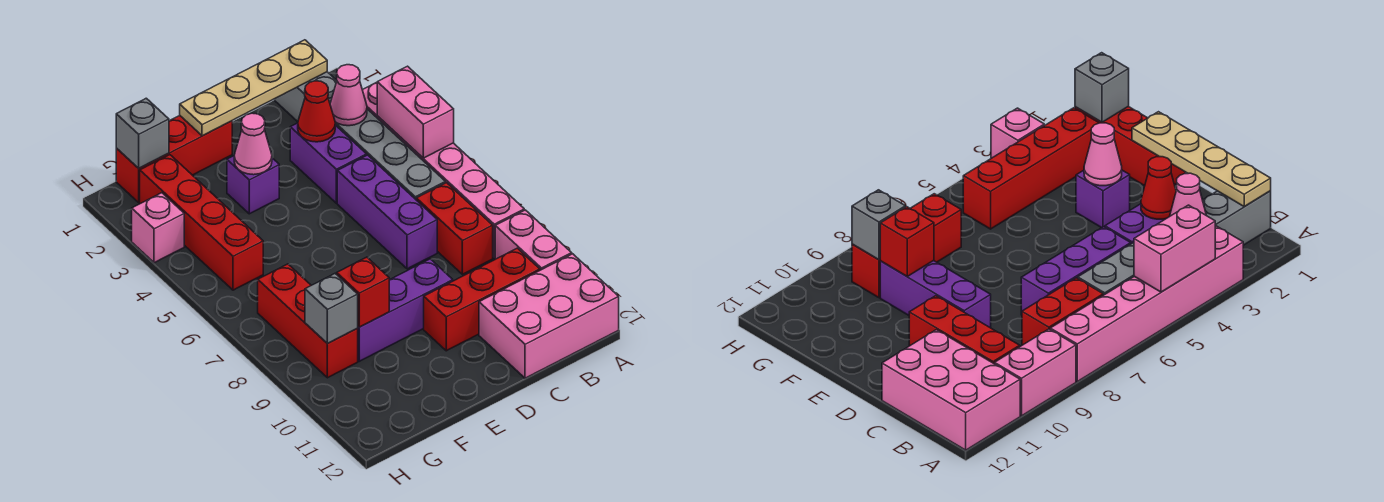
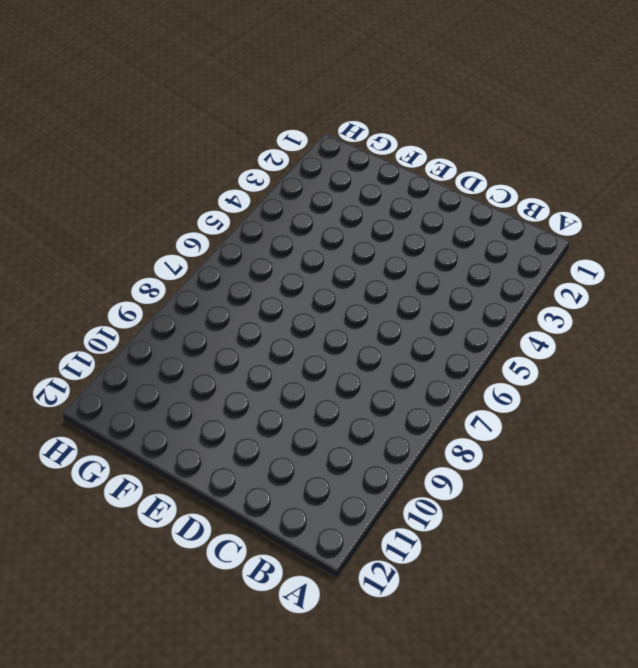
none -> pink brick A3:A8 level 1
none -> pink brick A9:A10 level 1
none -> pink brick A11:C12 level 1

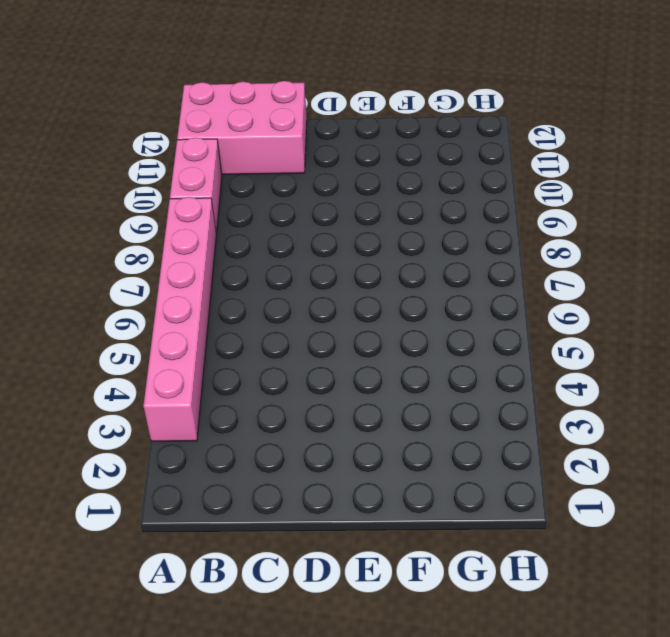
none -> grey brick B1:B6 level 1
none -> red brick B7:B8 level 1
none -> red brick B10:D10 level 1

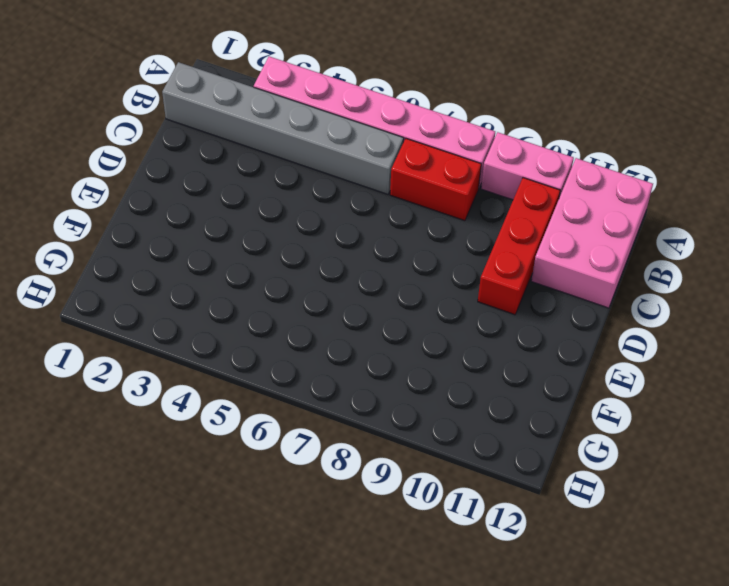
none -> purple brick C3:C4 level 1
none -> purple brick C5:C7 level 1
none -> purple brick D9:F9 level 1

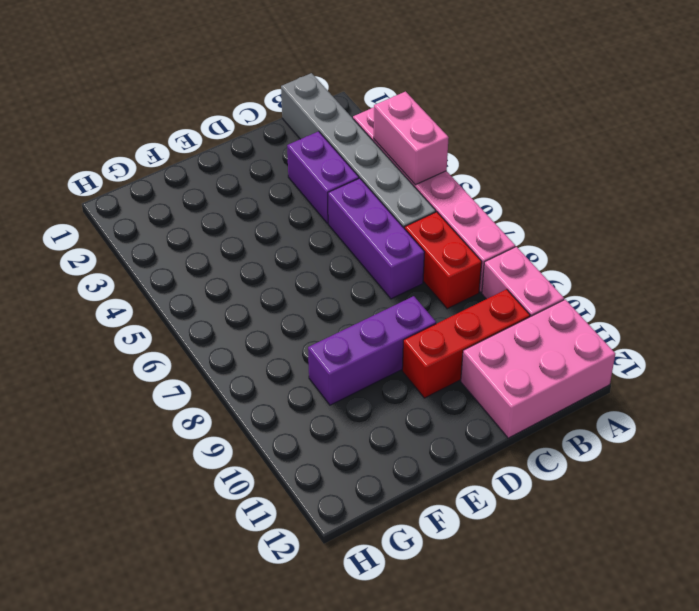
none -> red brick E1:G1 level 1
none -> purple brick E3 level 1
none -> red brick G2:G5 level 1

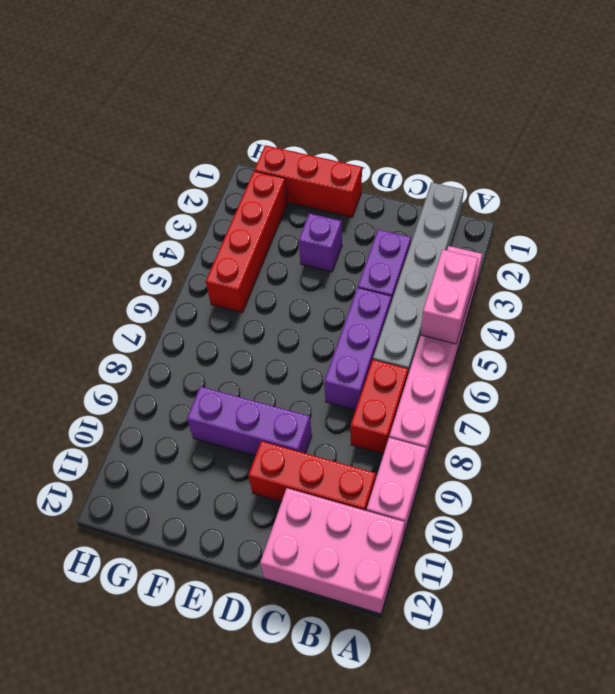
none -> red brick G7:G9 level 1
none -> pink brick H3 level 1
none -> tan plate B1:E1 level 2

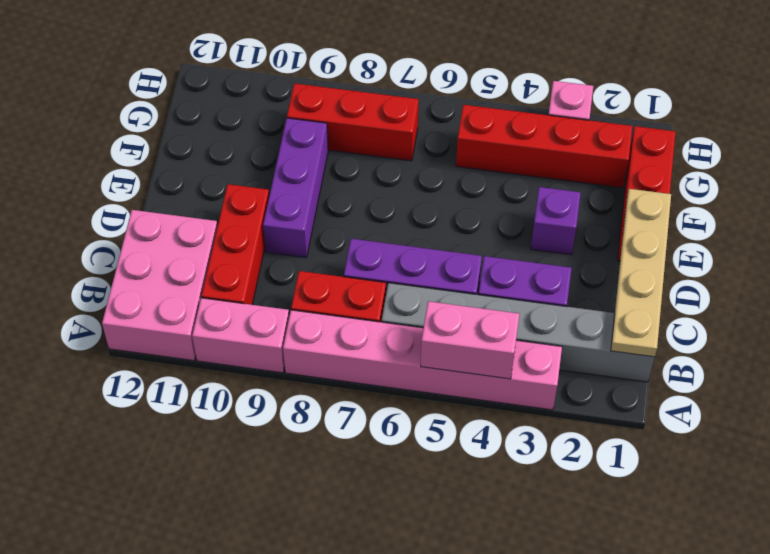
none -> pink cone B3 level 2
none -> red cone C3 level 2
none -> pink cone E3 level 2

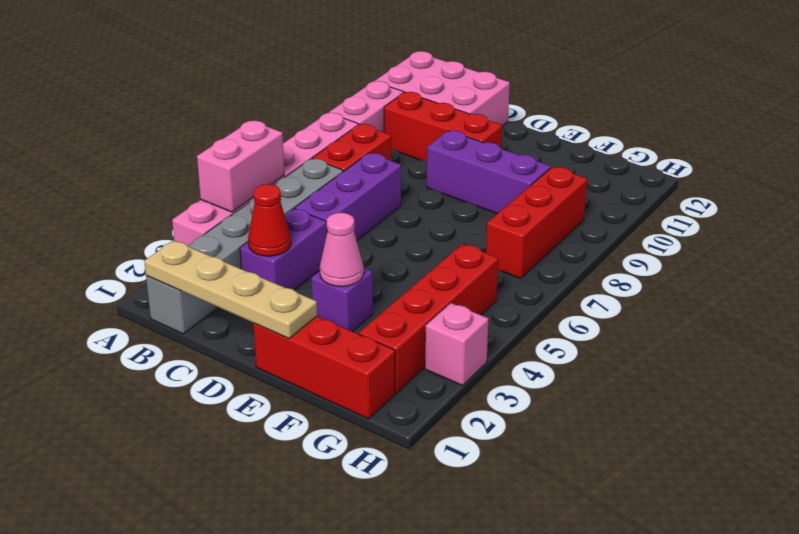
none -> pink cone B3 level 2
none -> red brick F9 level 2
none -> grey brick G1 level 2

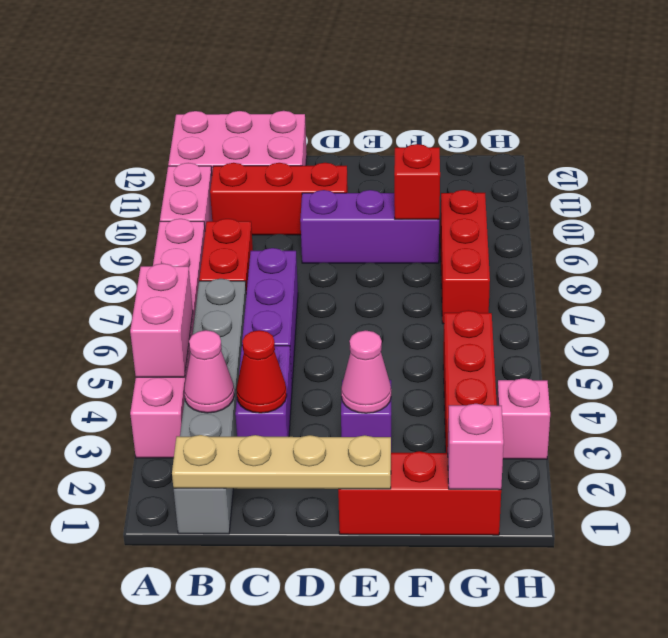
pink brick G1 level 2 -> grey brick G1 level 2
none -> grey brick G9 level 2

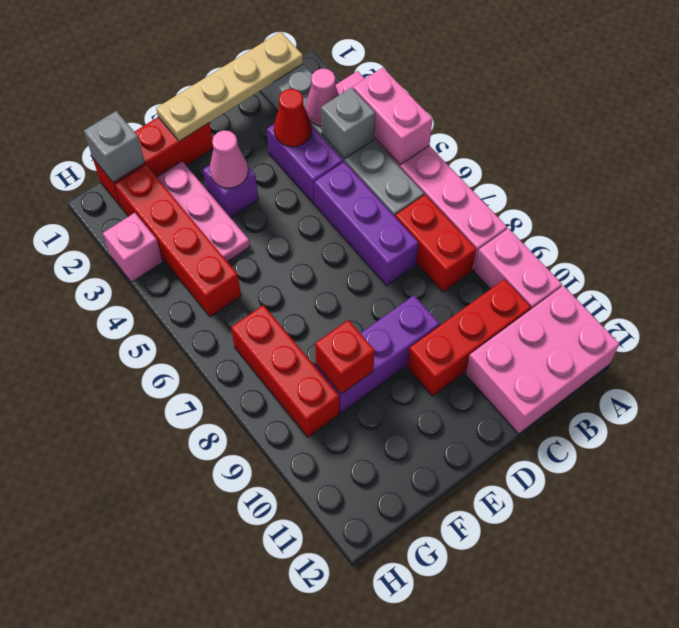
grey brick B4 level 2 -> grey brick G9 level 2
pink plate F2:F4 level 1 -> none

